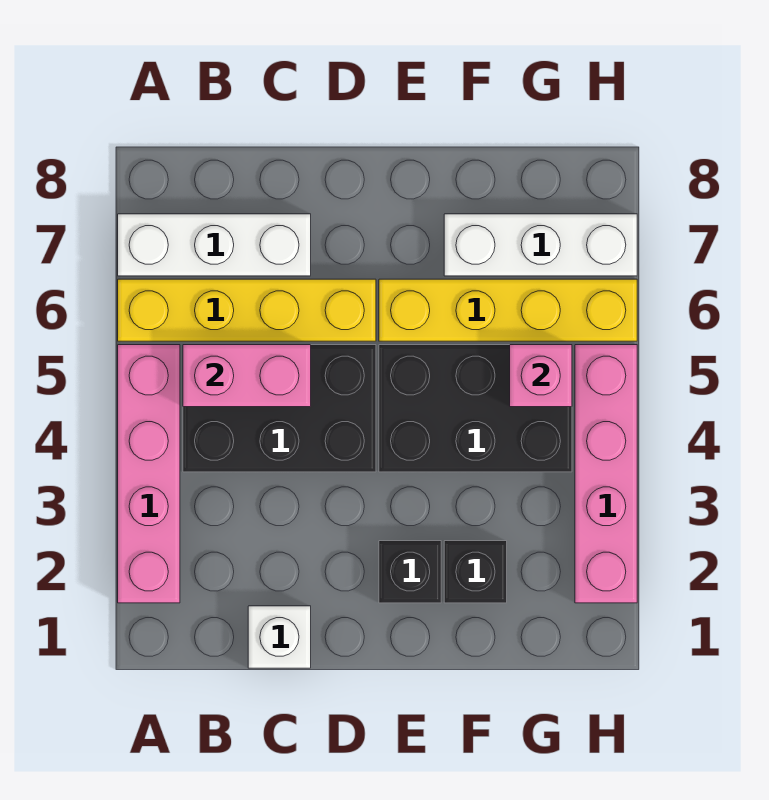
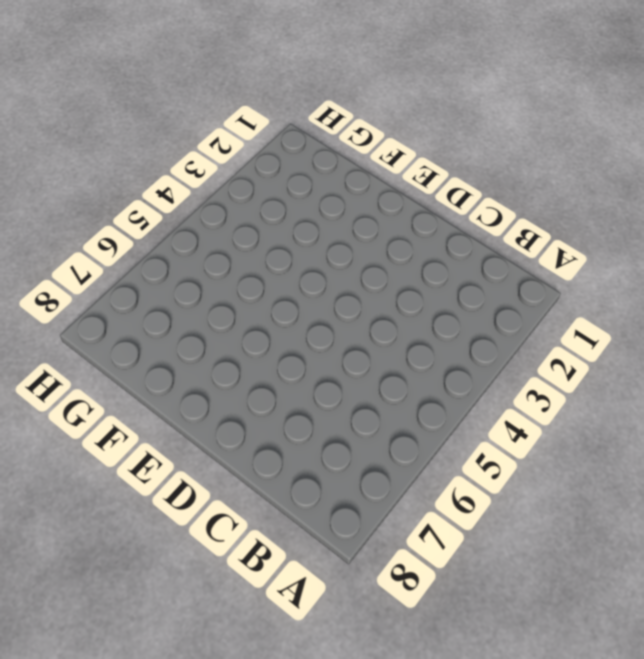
none -> pink brick A2:A5 level 1
none -> yellow brick A6:D6 level 1
none -> white brick A7:C7 level 1

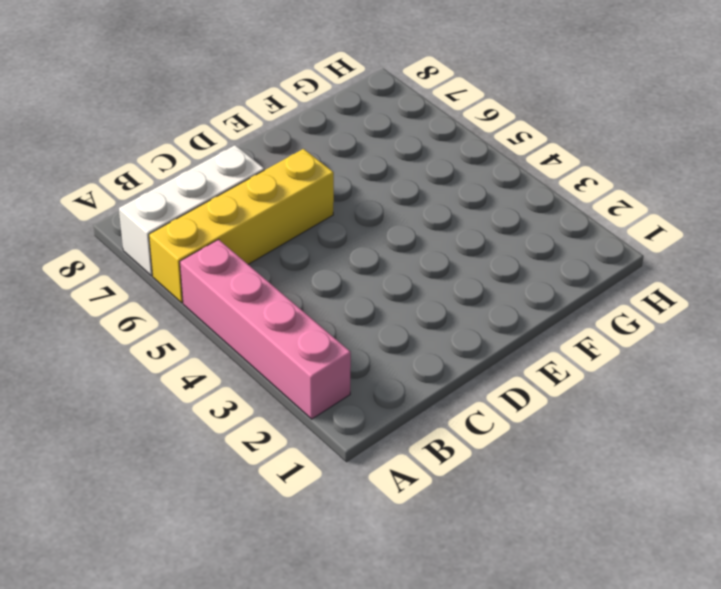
none -> black brick B4:D5 level 1
none -> white brick C1 level 1
none -> black brick E2 level 1

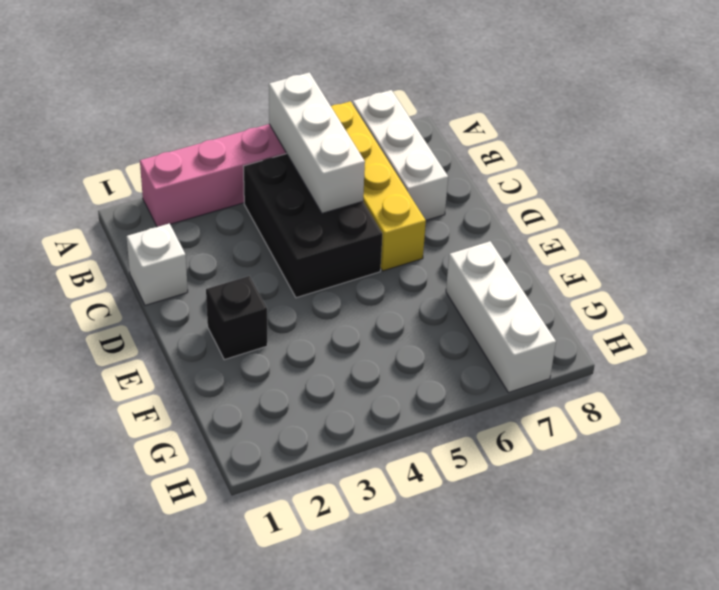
white brick A5:C5 level 2 -> pink brick B5:C5 level 2
none -> black brick E4:G5 level 1
none -> yellow brick E6:H6 level 1
none -> black brick F2 level 1

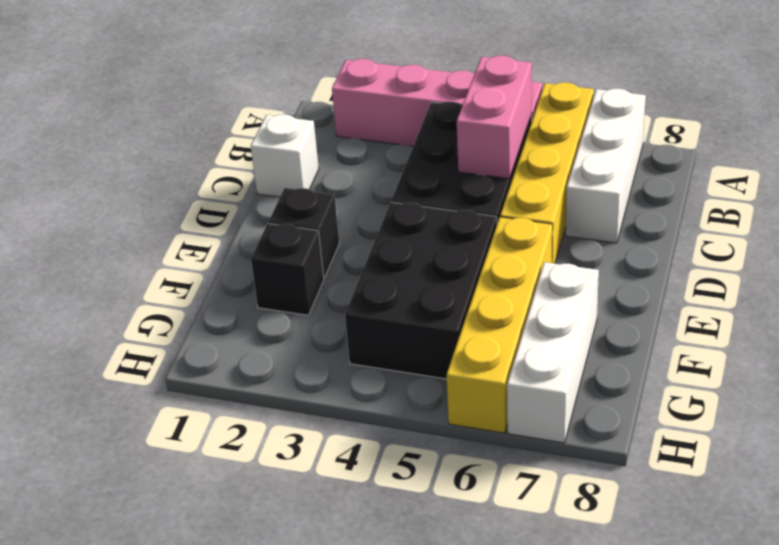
none -> pink brick H2:H5 level 1
none -> pink brick G5 level 2

